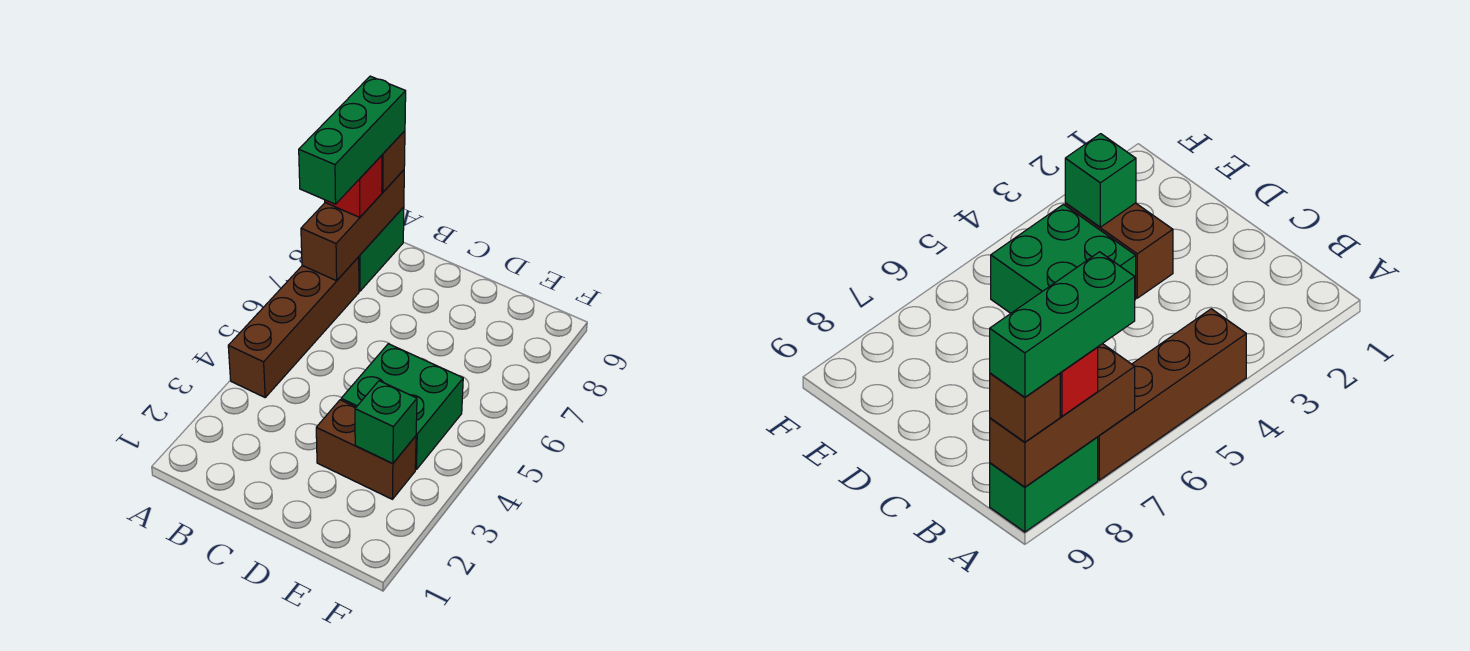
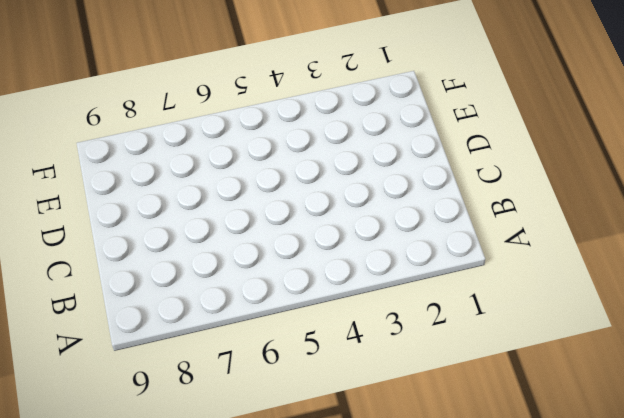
none -> brown brick A4:A7 level 1
none -> green brick A8:A9 level 1

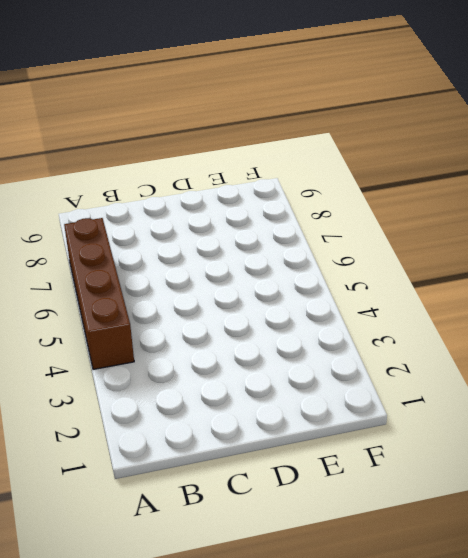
none -> green brick A8:A9 level 1
none -> brown brick D3:E3 level 1

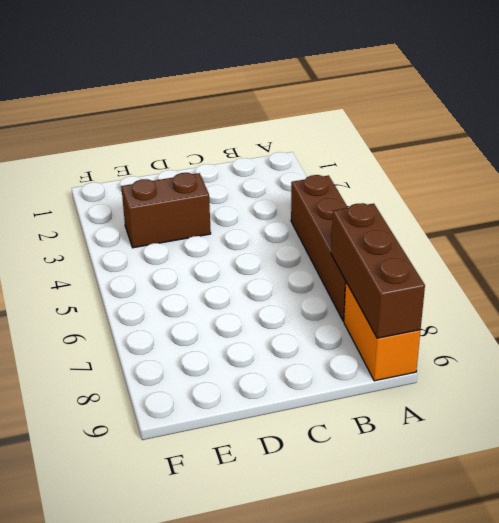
orange brick A8:A9 level 1 -> green brick A8:A9 level 1
none -> green brick D4:E5 level 1
none -> green brick E3 level 2

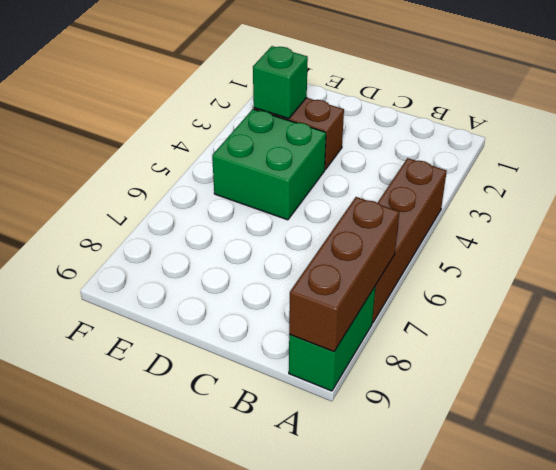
none -> red brick A8 level 3
none -> brown brick A9 level 3

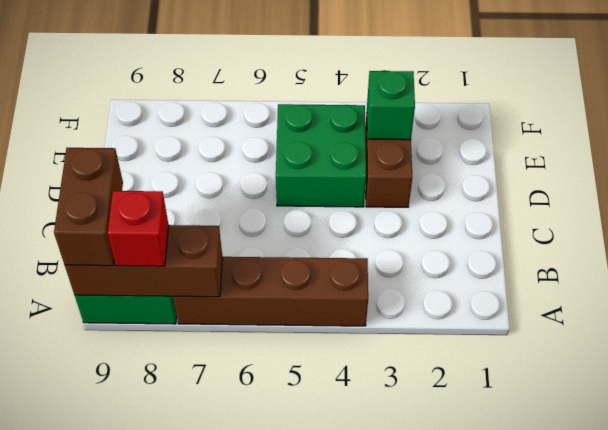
brown brick A9:B9 level 3 -> brown brick A9 level 3
none -> green brick A7:A9 level 4

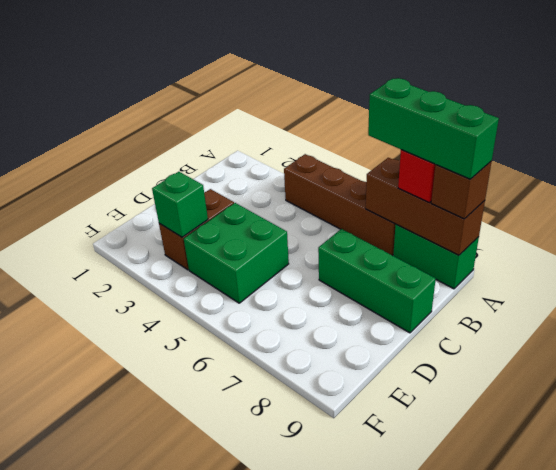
green brick C7:C9 level 1 -> none

